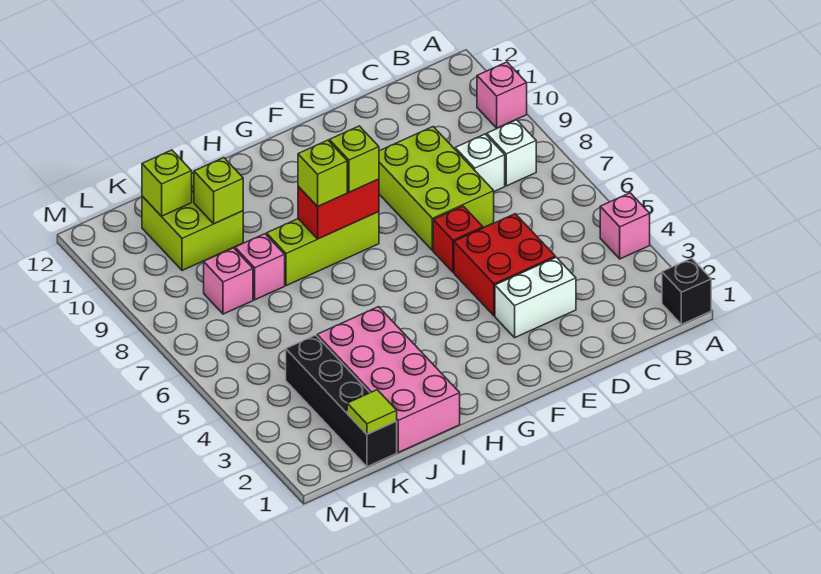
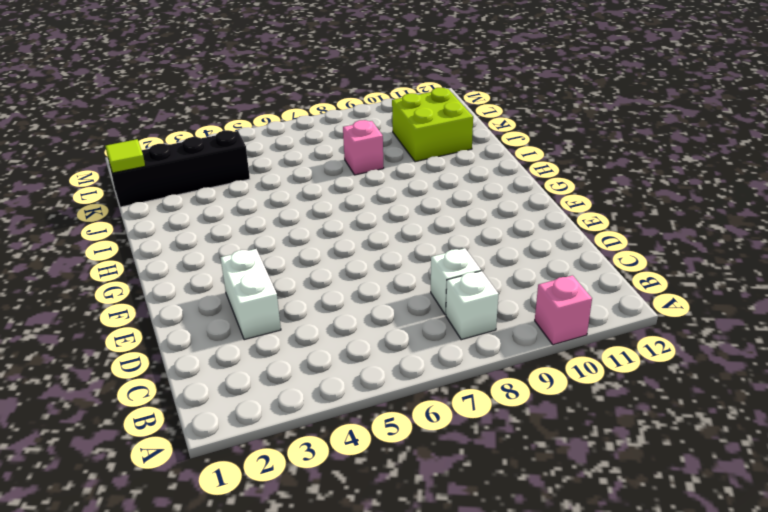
none -> black brick A1 level 1
none -> pink brick A4 level 1
none -> red brick D4:E5 level 1

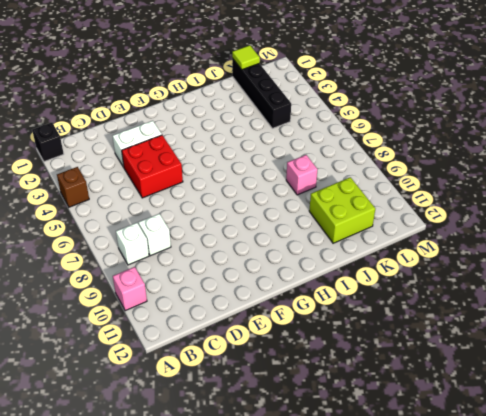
brown brick A4 level 1 -> pink brick A4 level 1
none -> lime brick D7:E9 level 1
none -> red brick E6 level 1
none -> lime brick G8:I8 level 1

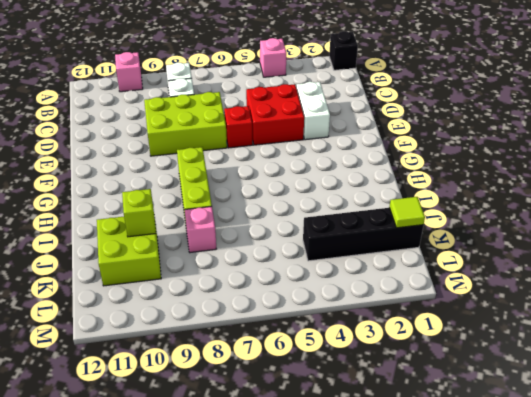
none -> pink brick I1:J4 level 1
none -> pink brick K8 level 1
none -> red brick G8:H8 level 2

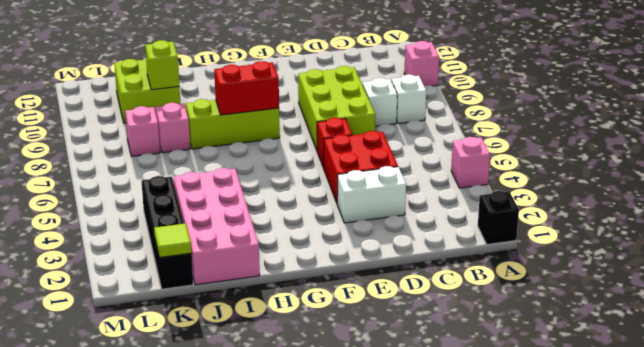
none -> lime brick K11 level 2
none -> lime brick G8 level 3
none -> lime brick H8 level 3

